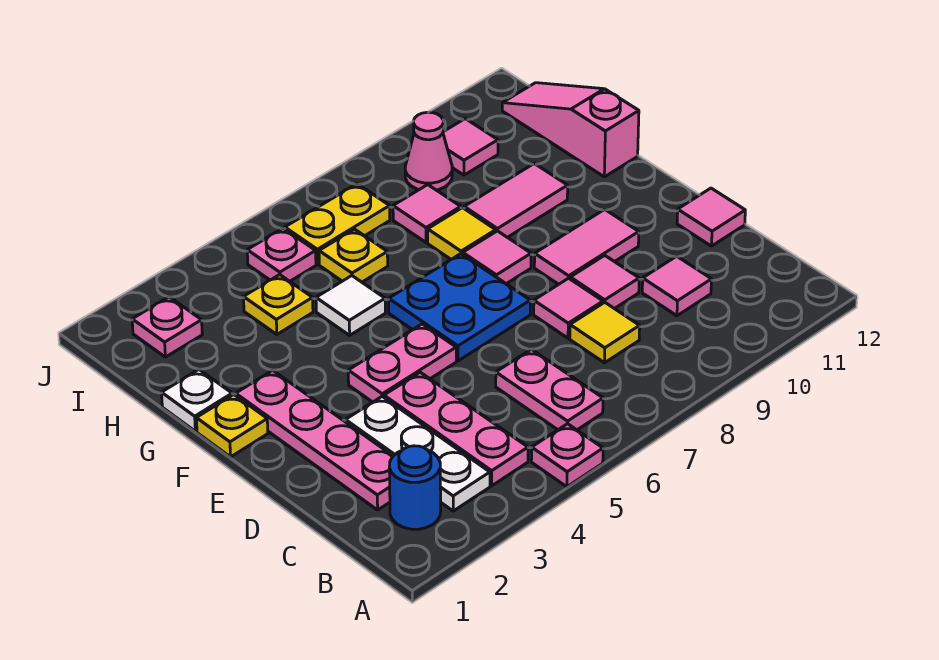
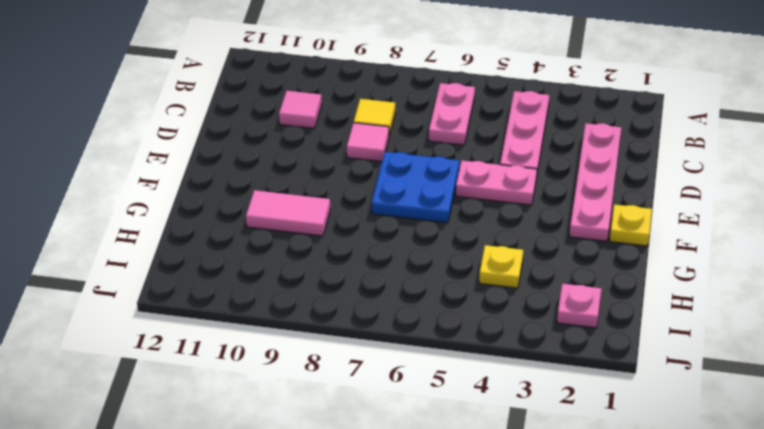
none -> pink plate A5 level 1
none -> blue round brick B2 level 1
none -> white plate B3:D3 level 1

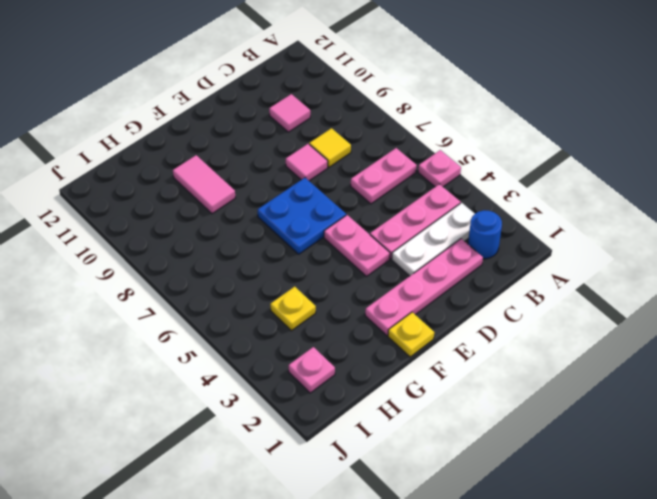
none -> pink tile D9 level 1
none -> pink tile D12 level 1
none -> pink tile E9:E10 level 1

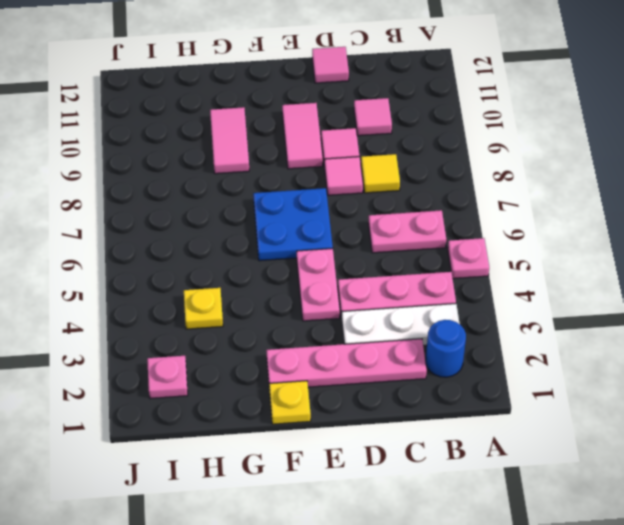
none -> pink tile F8 level 1
none -> white plate G1 level 1
none -> white tile G5 level 1

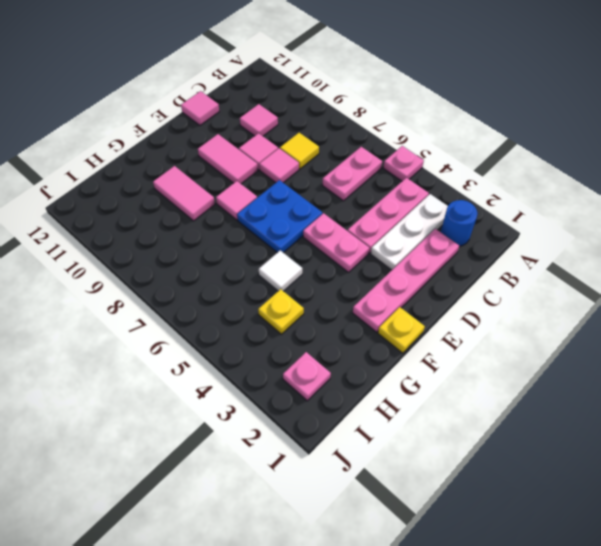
none -> white plate G1 level 1
none -> yellow tile G8 level 1
none -> pink slope G12:I12 level 1 top G

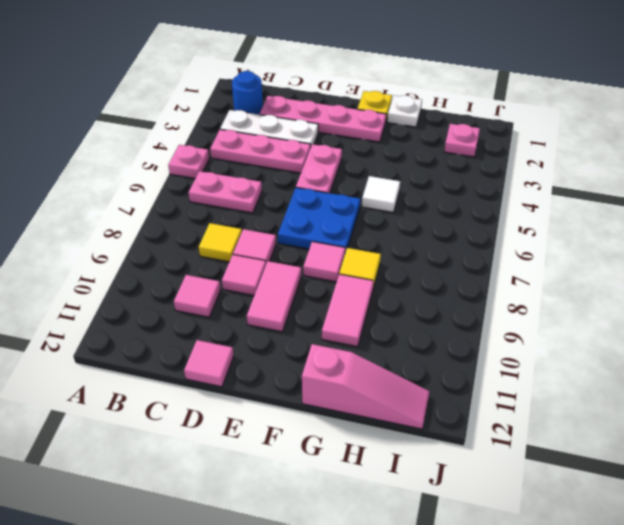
none -> yellow plate H4 level 1
none -> yellow plate H6 level 1
none -> pink tile H8 level 1

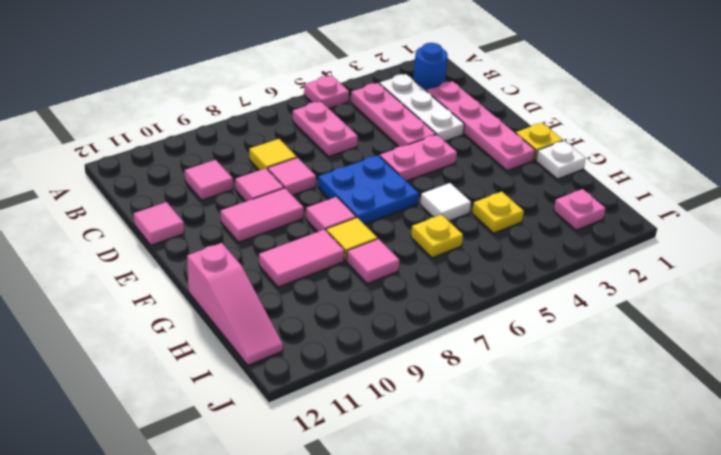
none -> pink plate I5 level 1
none -> yellow plate I6:I7 level 1
none -> pink cone I9 level 1

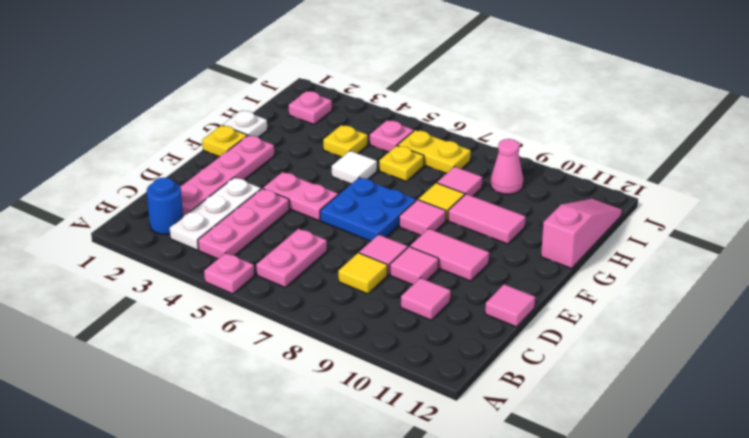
none -> pink tile I10 level 1

